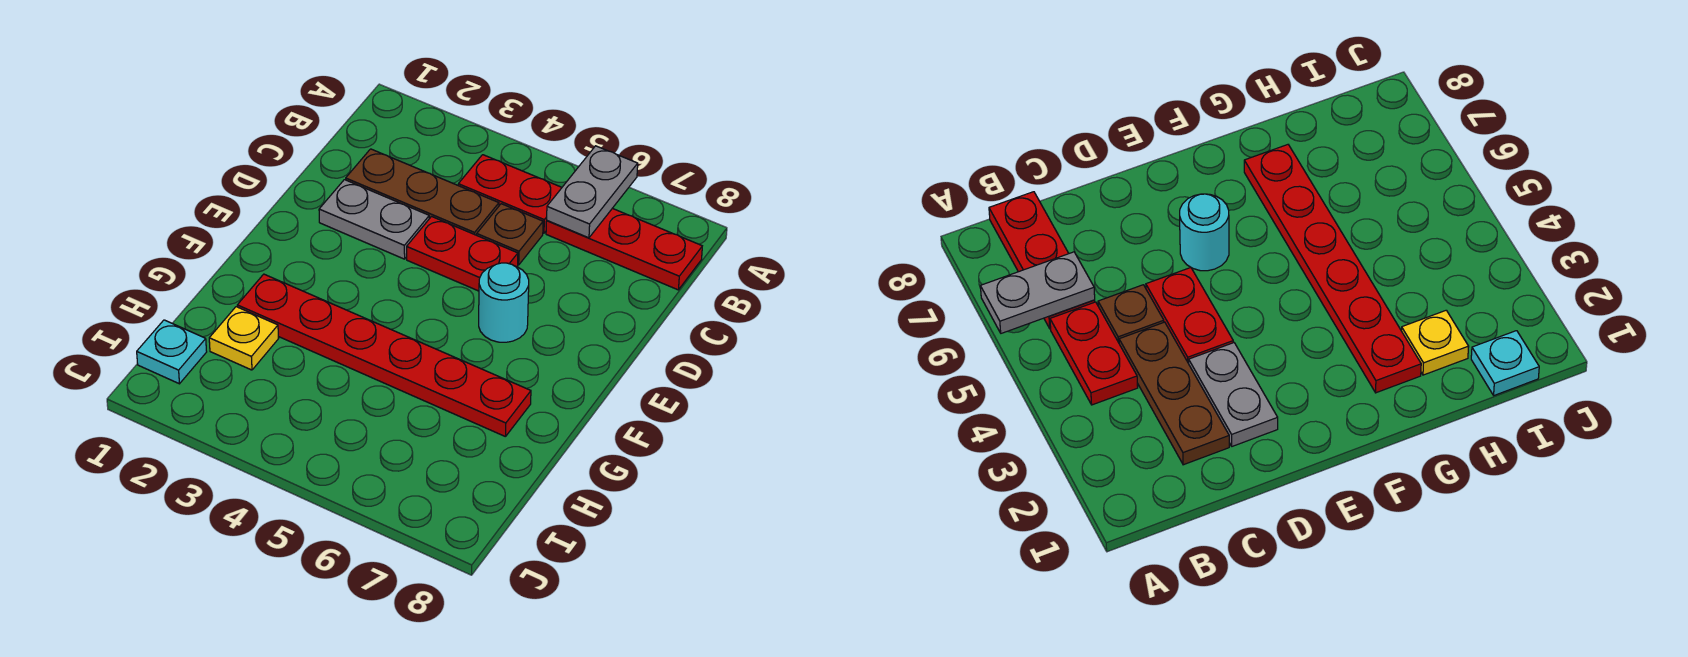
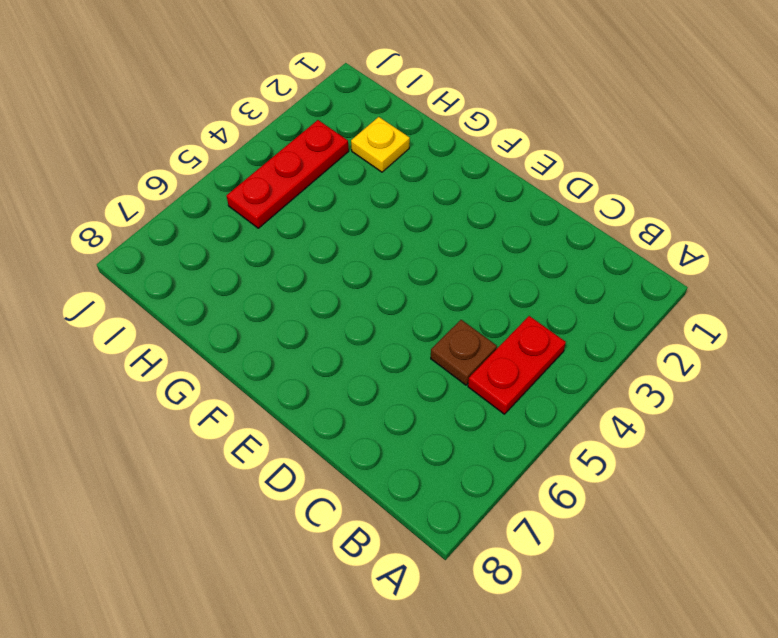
red plate I3:I5 level 1 -> red plate B6:B8 level 1
none -> brown plate C2:C4 level 1
none -> grey plate D2:D3 level 1

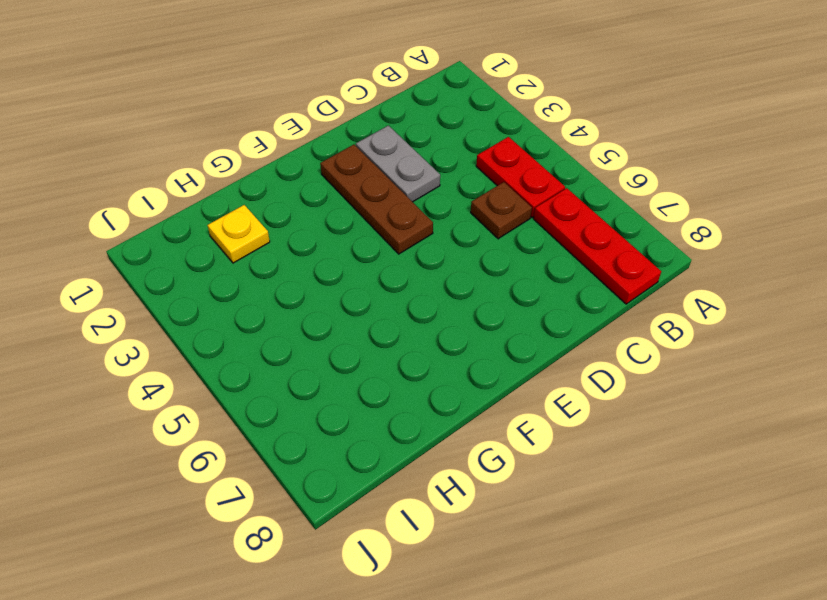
brown plate E2:E4 level 1 -> brown plate C2:C4 level 1
none -> red plate D4:D5 level 1
none -> cyan round brick E6 level 1

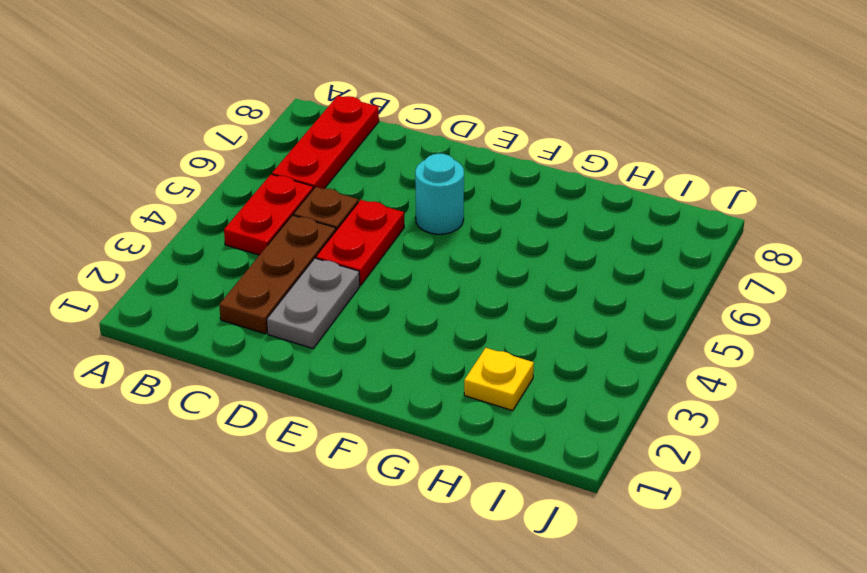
none -> red plate G2:G7 level 1
none -> cyan plate I1 level 1

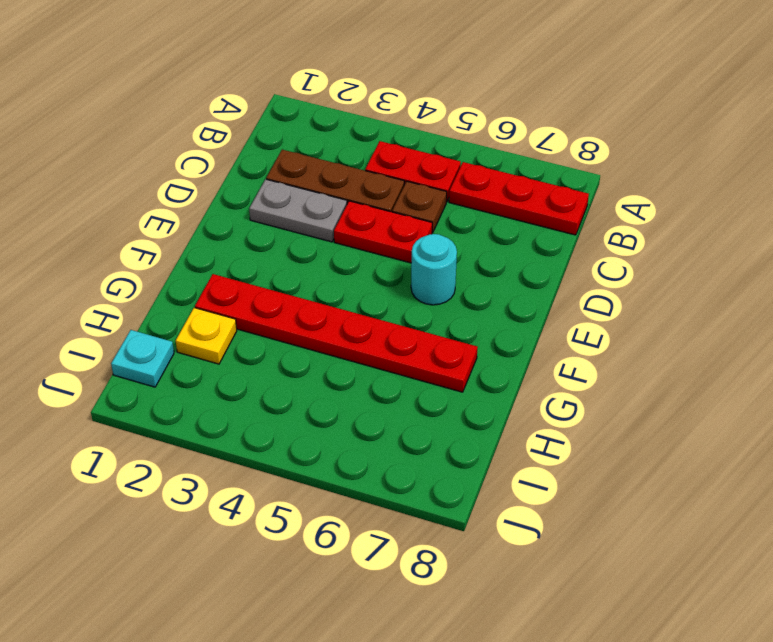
none -> grey plate A6:B6 level 2

